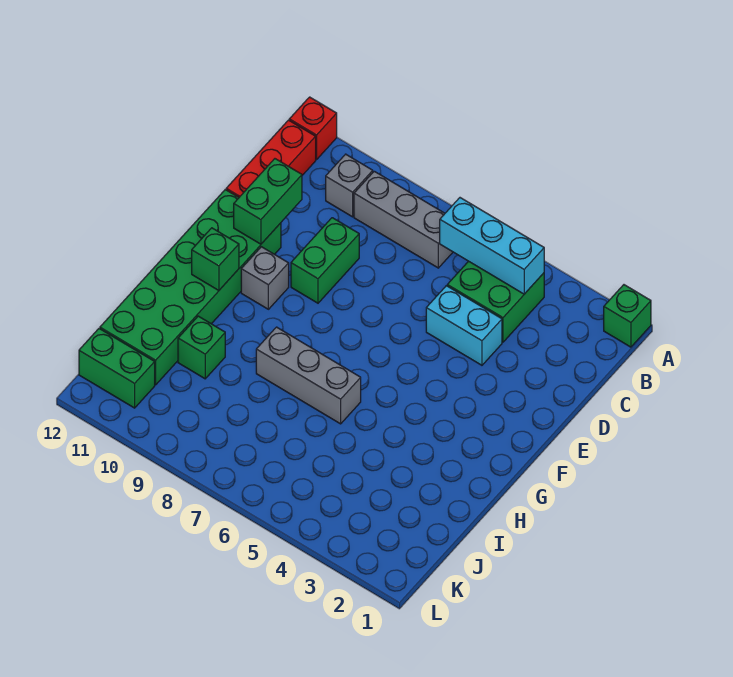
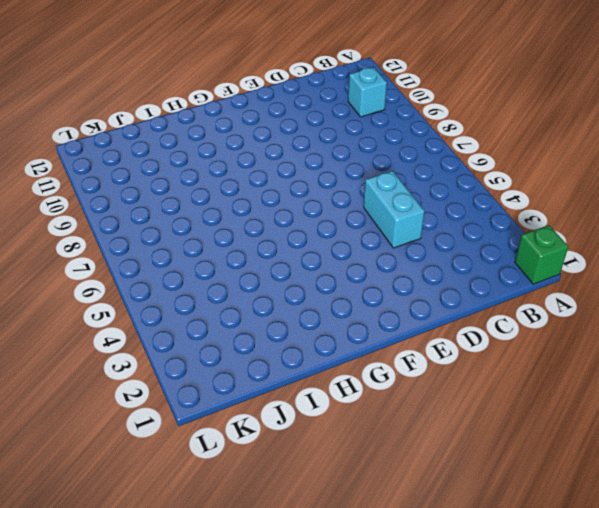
cyan brick B10 level 1 -> grey brick B10 level 1
none -> red brick A12 level 1
none -> green brick B4:C5 level 1
none -> grey brick B7:B9 level 1

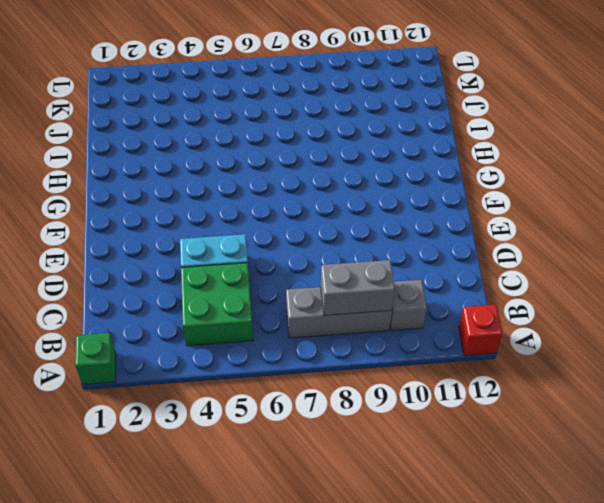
grey brick B8:B9 level 2 -> none
none -> red brick B12:D12 level 1
none -> green brick D9:E9 level 1
none -> green brick E11:J12 level 1

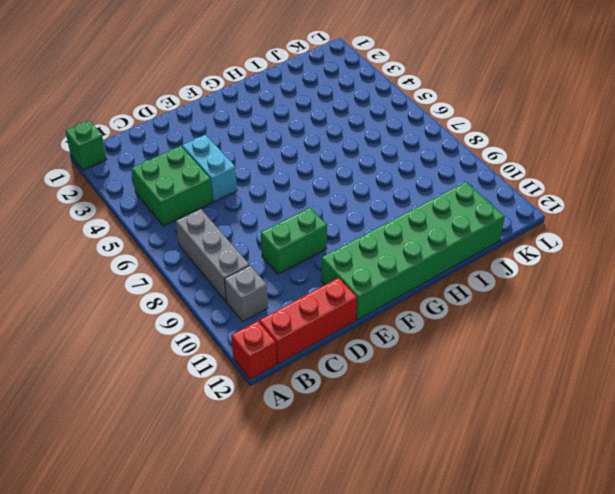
none -> grey brick F10 level 1
none -> grey brick H6:H8 level 1
none -> green brick I10 level 1

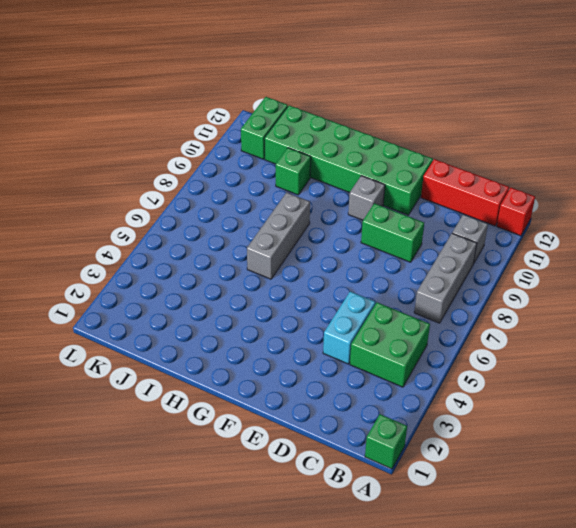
none -> cyan brick B4:B6 level 2
none -> green brick D11:E11 level 2
none -> green brick G11 level 2

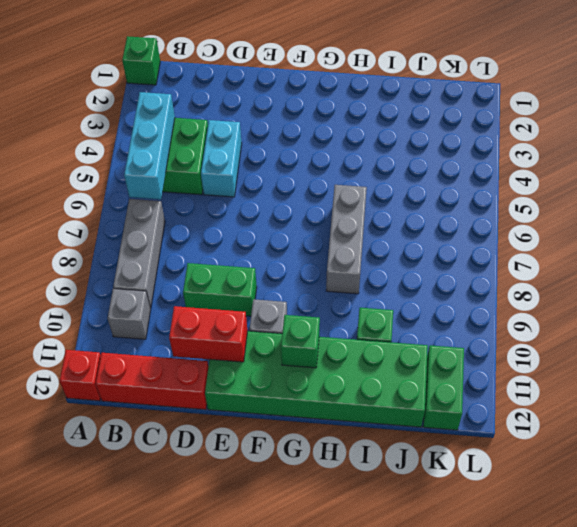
red brick D11:E11 level 2 -> green brick D11:E11 level 2

